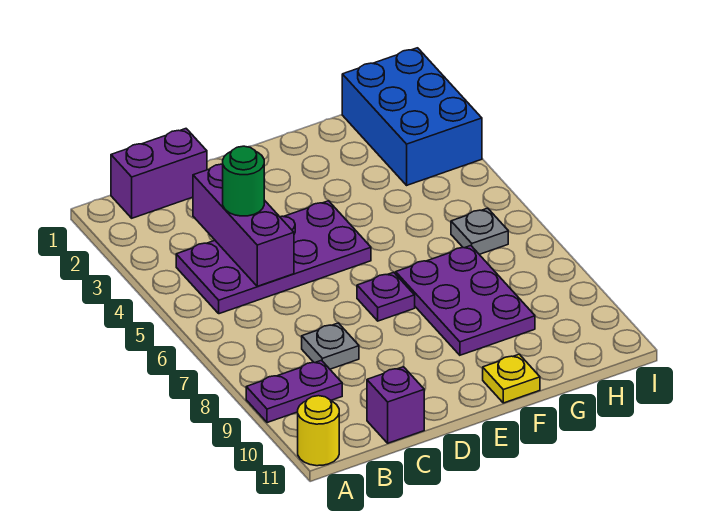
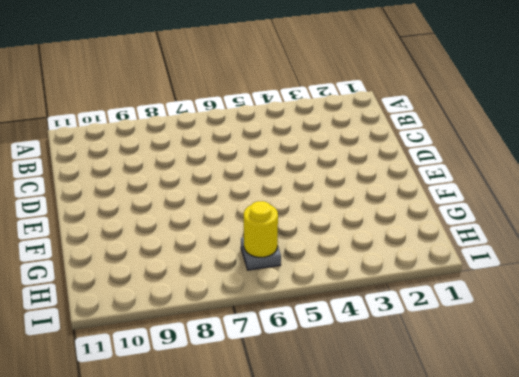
yellow round brick H6 level 2 -> yellow round brick A11 level 1
none -> purple plate A9:B9 level 1
none -> purple brick B1:C1 level 1
none -> purple plate B4:E5 level 1

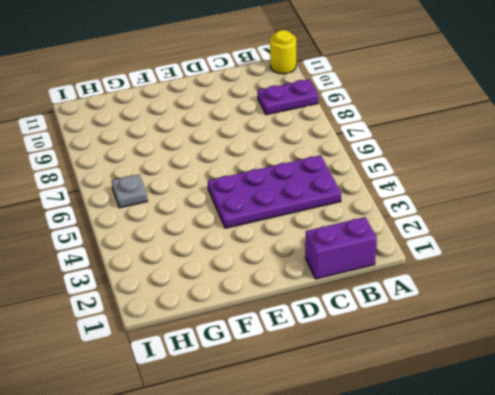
none -> grey plate C8 level 1
none -> purple brick C11 level 1
none -> purple plate E7 level 1

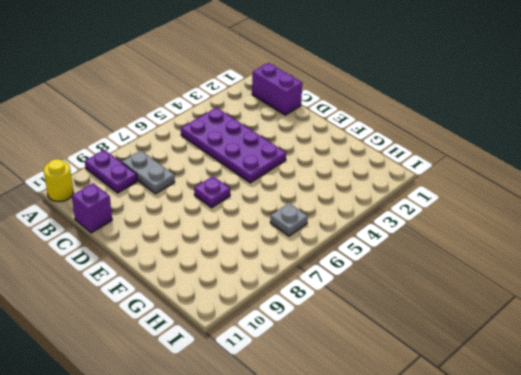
grey plate B8:C8 level 1 -> grey plate C8 level 1
none -> purple plate F7:G9 level 1
none -> yellow plate F11 level 1
none -> blue brick H1:I3 level 1

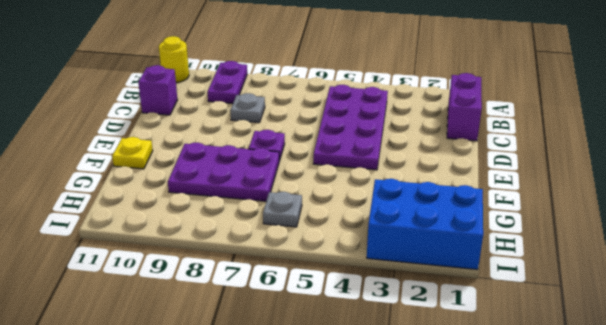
none -> purple brick C3:C5 level 2
none -> green round brick C4 level 3

